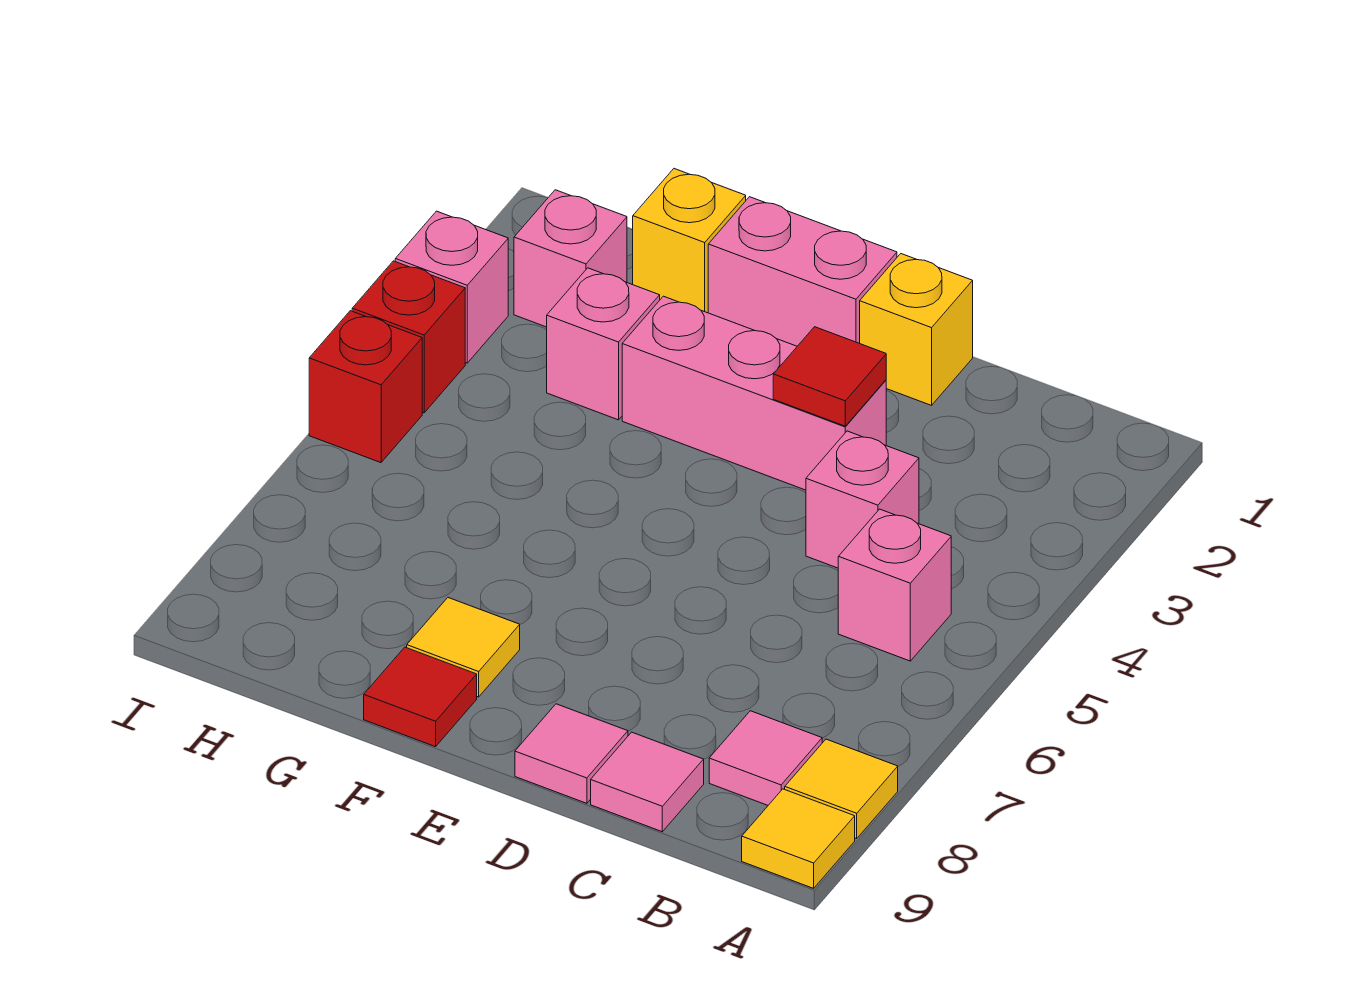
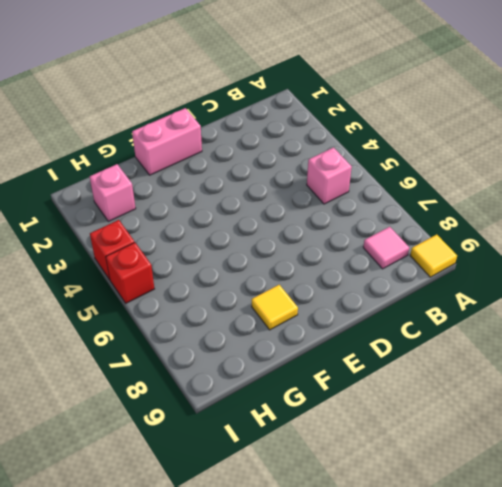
none -> yellow tile A8 level 1
none -> pink brick C4 level 1
none -> pink tile C9 level 1

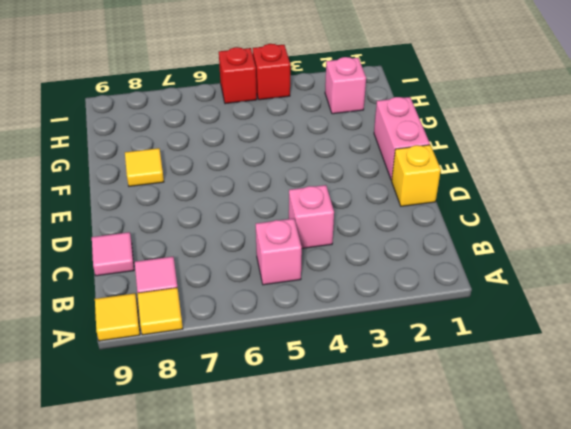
none -> pink brick D3:F3 level 1
none -> pink tile D9 level 1
none -> red tile F9 level 1

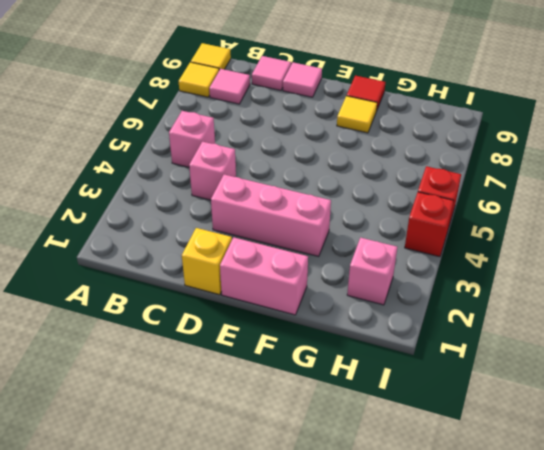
none -> yellow brick G1 level 1
none -> pink brick G3 level 1
none -> pink brick I3 level 1

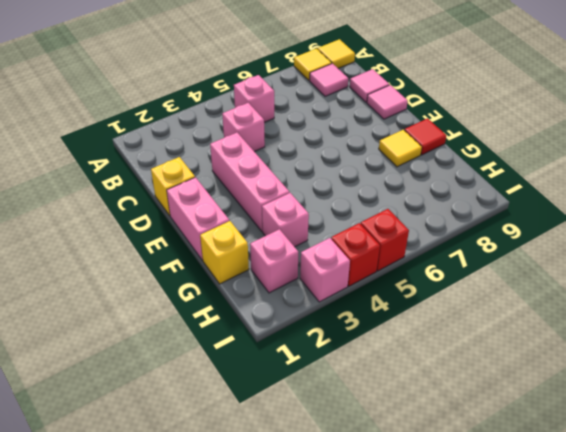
none -> red tile D3 level 2

